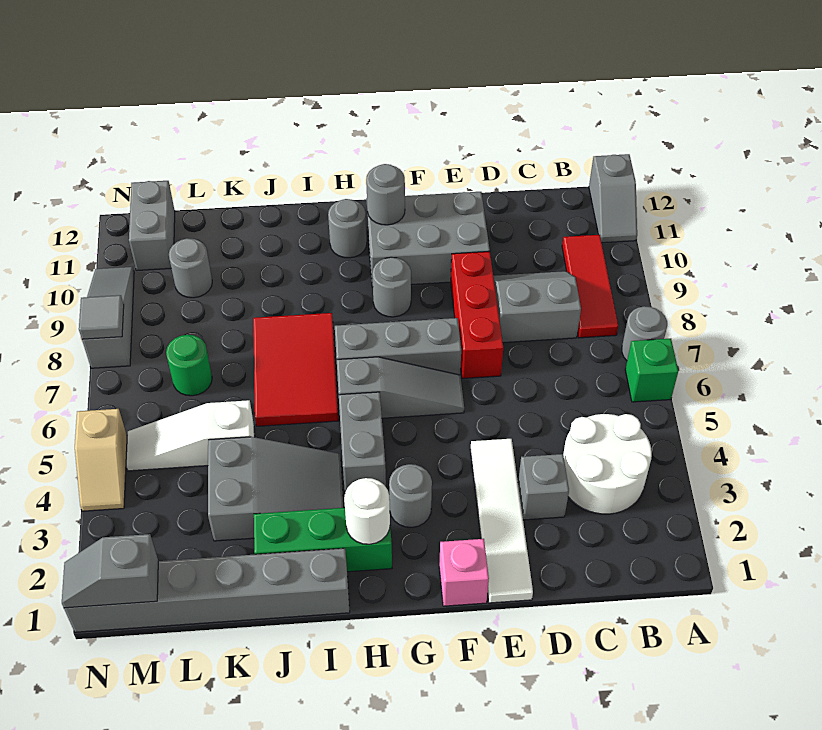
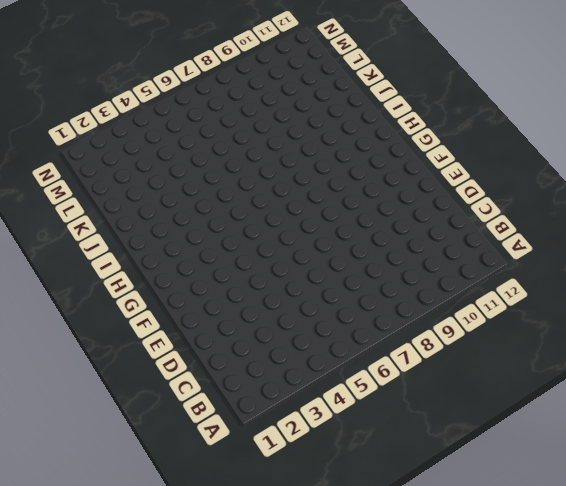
none -> green brick A6 level 1
none -> grey round brick A7 level 1
none -> grey slope A11:A12 level 1 top 12
none -> white round brick B3:C4 level 1

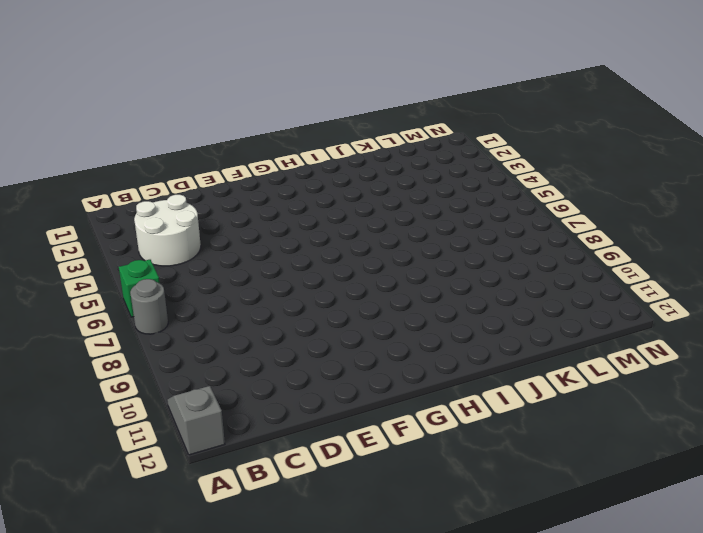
none -> red tile B8:B10 level 1
none -> grey slope C8:D9 level 1 top 8
none -> grey brick D3 level 1
none -> white tile E1:E4 level 1

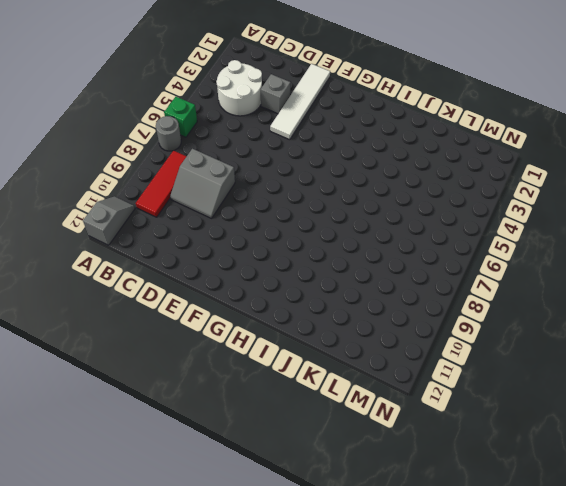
none -> red brick E7:E9 level 1
none -> grey brick E10:G11 level 1
none -> pink brick F1 level 1
none -> grey slope F6:H6 level 1 top H

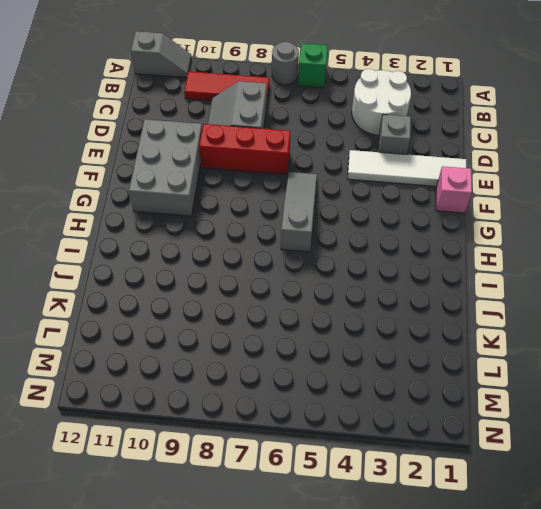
none -> grey brick F7:H7 level 1
none -> grey round brick G3 level 1
none -> grey round brick G9 level 1
none -> green brick H2:J2 level 1

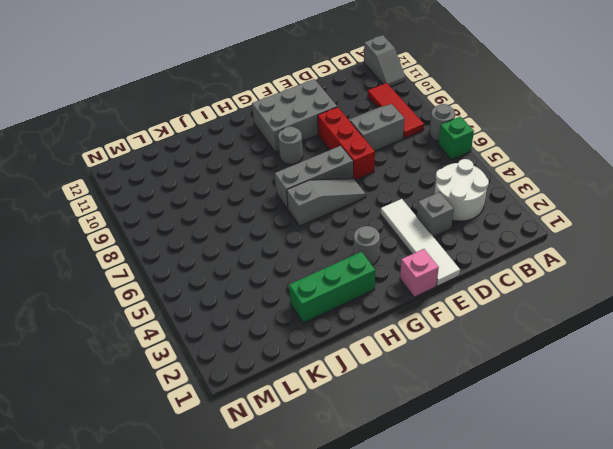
none -> grey brick H4:H5 level 1
none -> grey round brick H11 level 1
none -> grey brick I1:N1 level 1
none -> grey slope I3:K4 level 1 top K

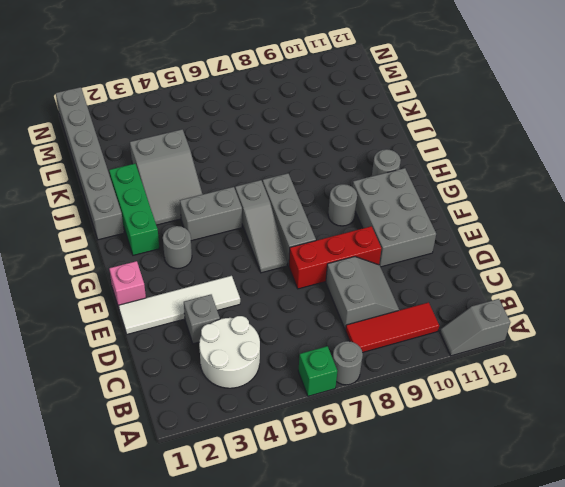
none -> red tile I6:J8 level 1
none -> white slope K5:M5 level 1 top K
none -> green round brick L7 level 1
none -> grey round brick L10 level 1

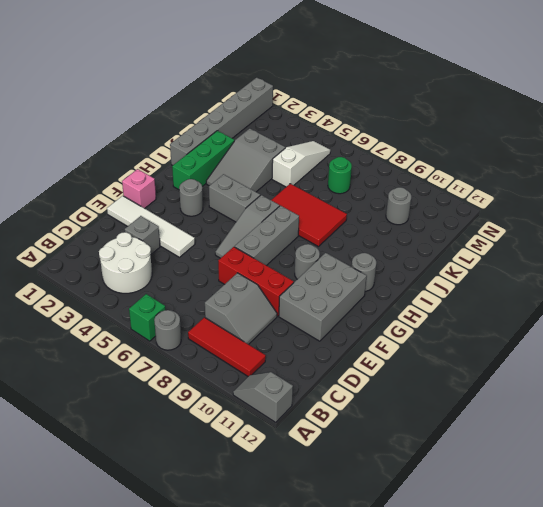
none -> grey brick M11:M12 level 1
none -> tan slope N4:N5 level 1 top 5
none -> grey slope N8:N10 level 1 top 8
none -> grey round brick G11 level 2

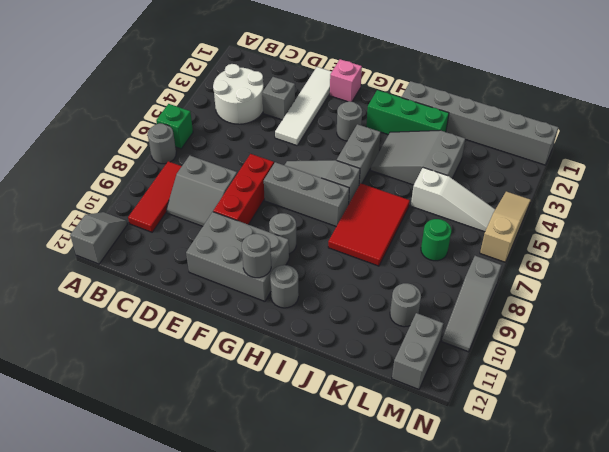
tan slope N4:N6 level 1 top 6 -> tan slope N4:N5 level 1 top 5
none -> white round brick H2 level 2
none -> grey slope M1:N1 level 2 top M
none -> grey tile N8 level 2

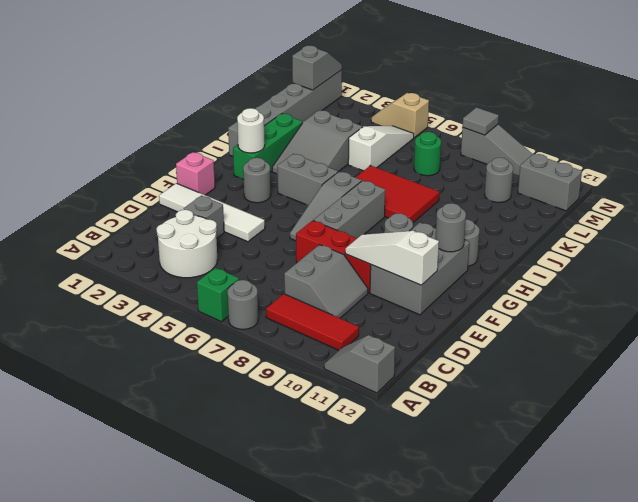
white slope E9:E11 level 2 top 11 -> none

